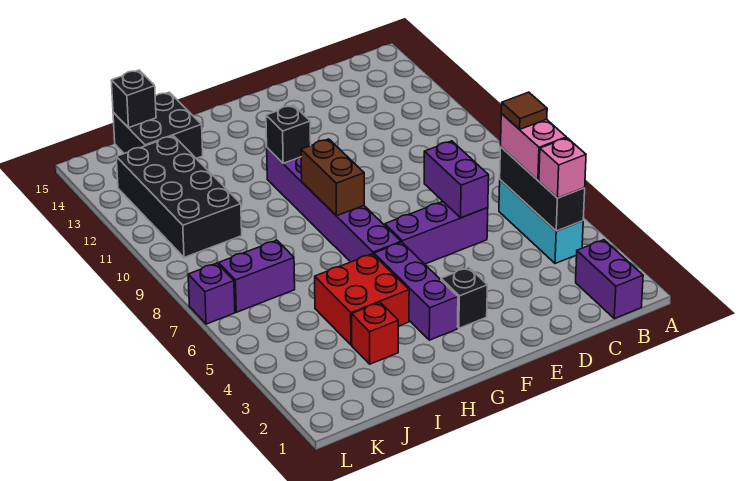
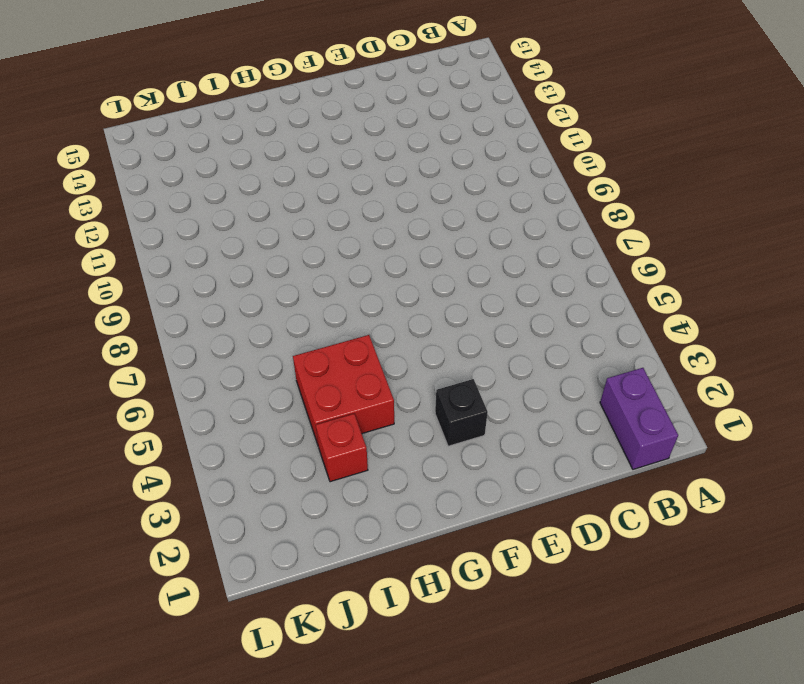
none -> cyan brick B4:B6 level 1
none -> purple brick D6:F6 level 1
none -> purple brick G3:G5 level 1

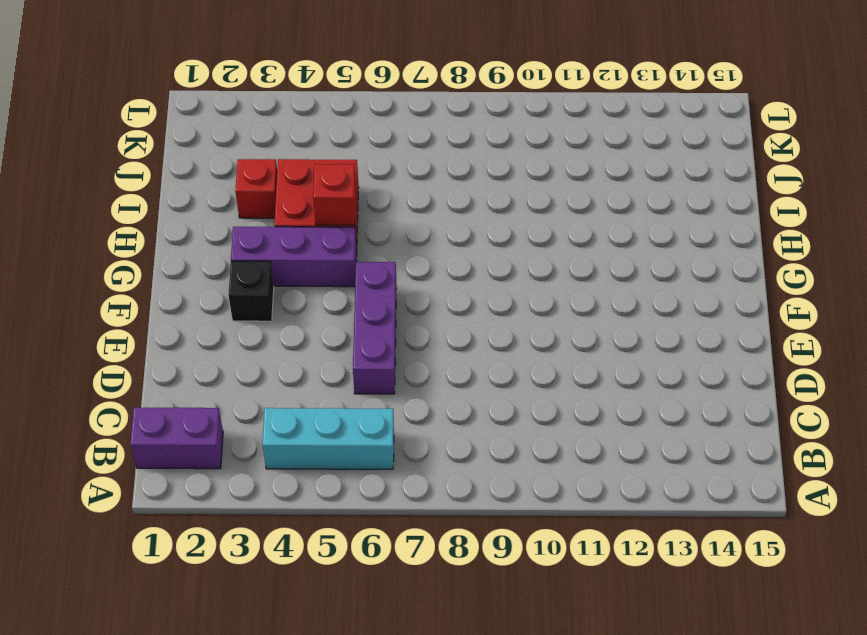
red brick H5 level 2 -> none
none -> purple brick G6:G11 level 1
none -> black brick I14:J15 level 1
none -> purple brick J7:K7 level 1

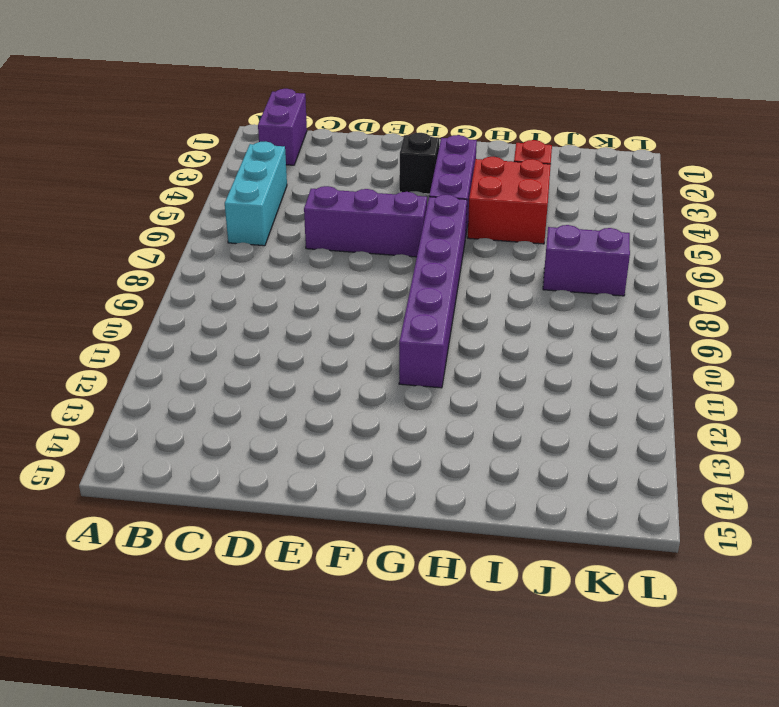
none -> black brick I14:J15 level 1
none -> black brick J10:K13 level 1
none -> purple brick L7 level 1

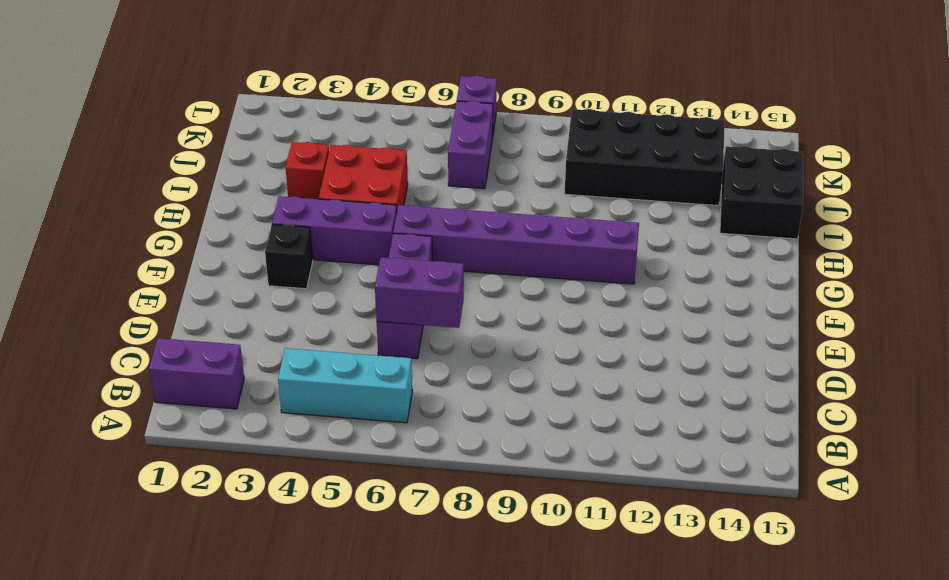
none -> black brick B4:B6 level 2
none -> brown brick G8:G9 level 2
none -> black brick G11 level 2

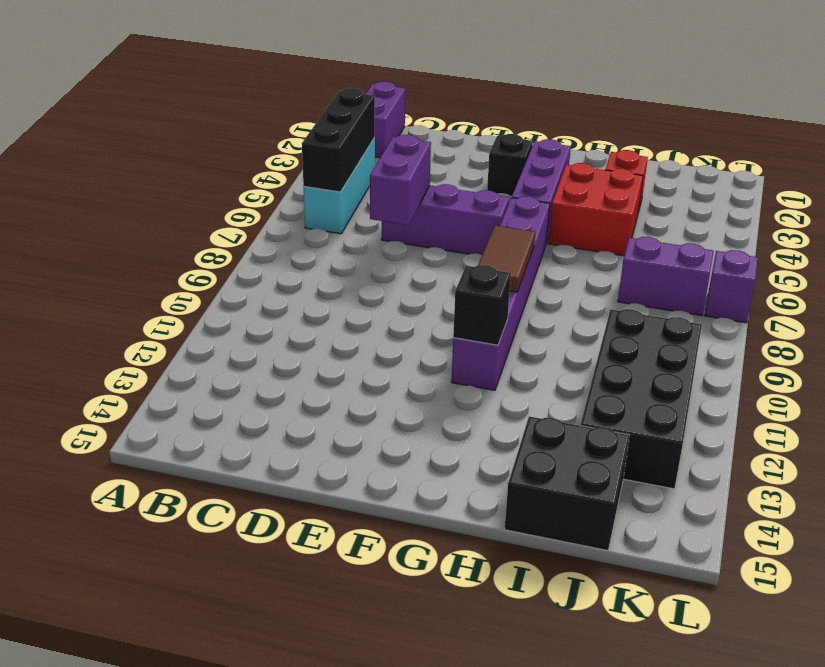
brown tile G8:G9 level 2 -> brown brick G8:G9 level 2
none -> black brick J15 level 2
none -> pink brick B4 level 3
none -> pink brick B5:B6 level 3

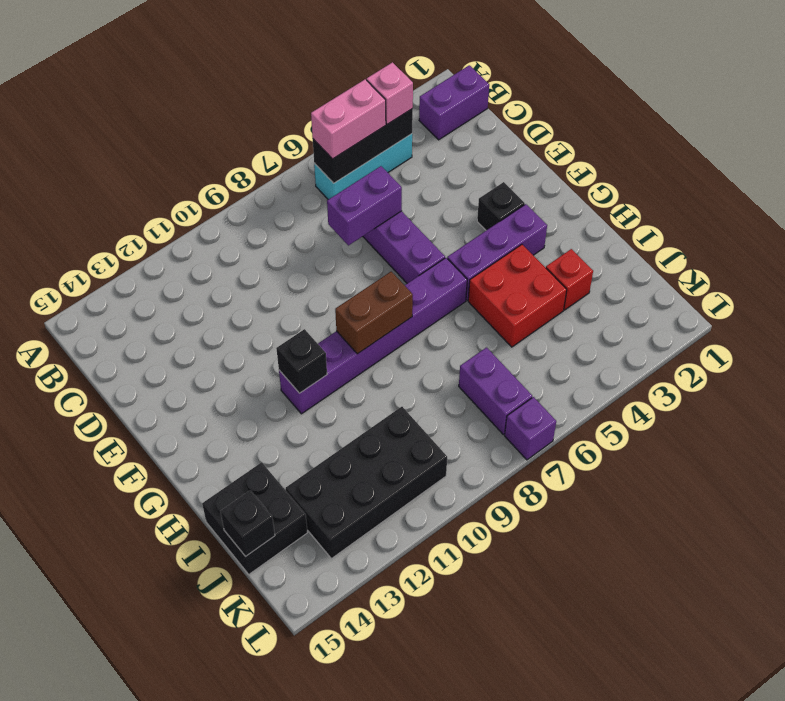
none -> brown tile B6 level 4

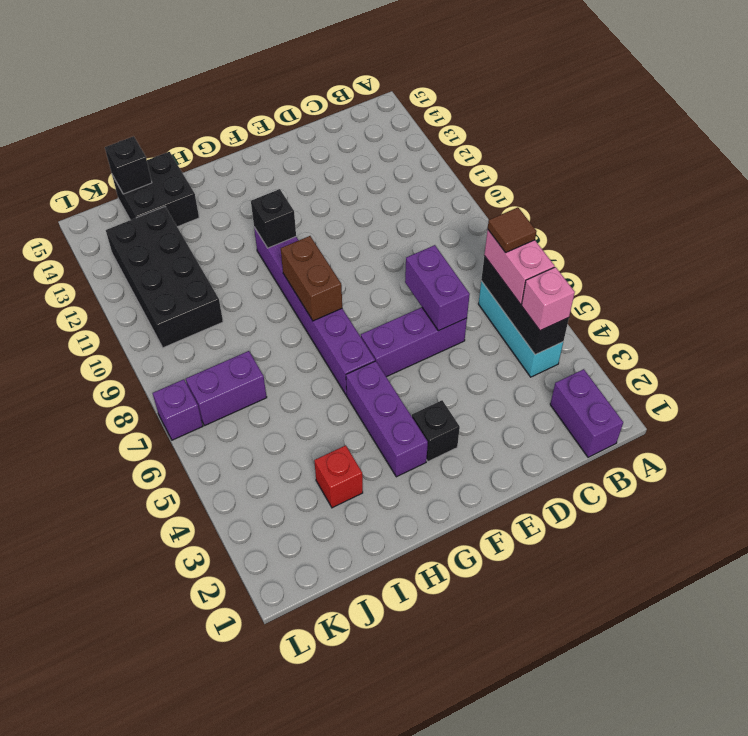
none -> red brick H4:I5 level 1

